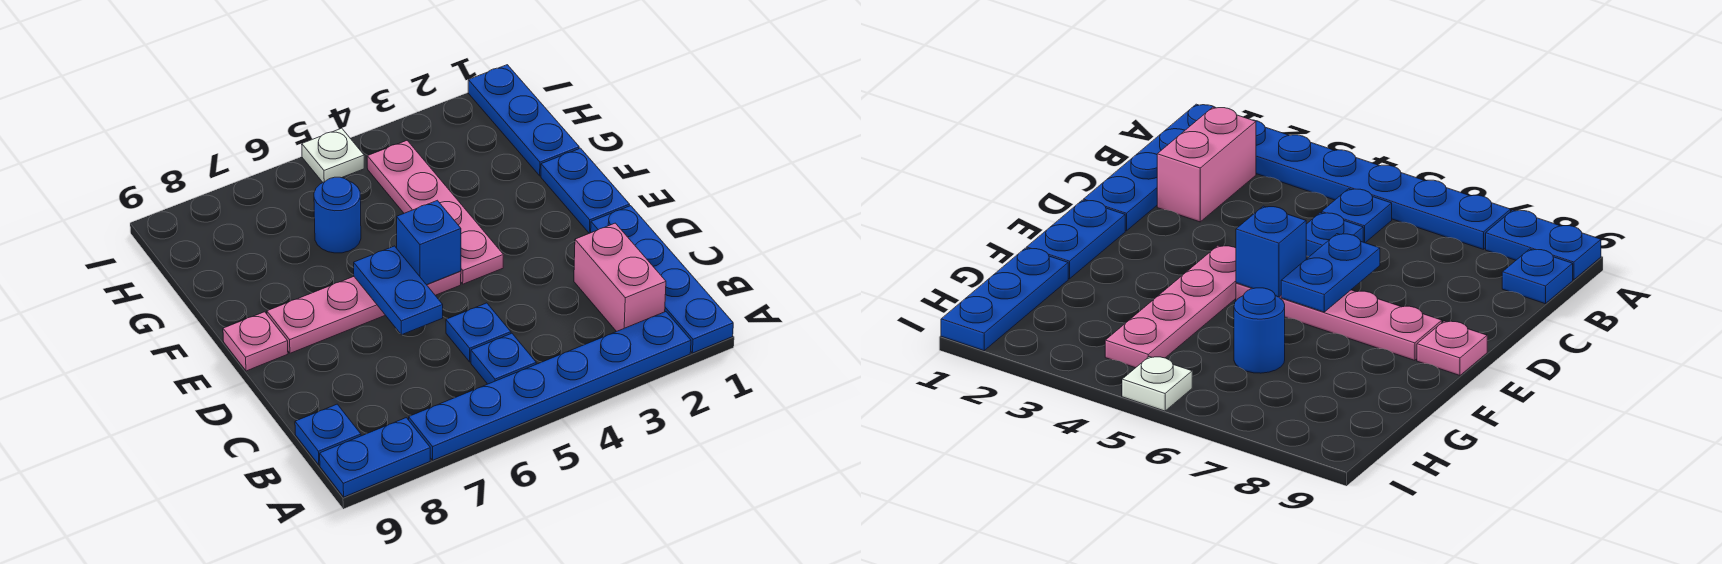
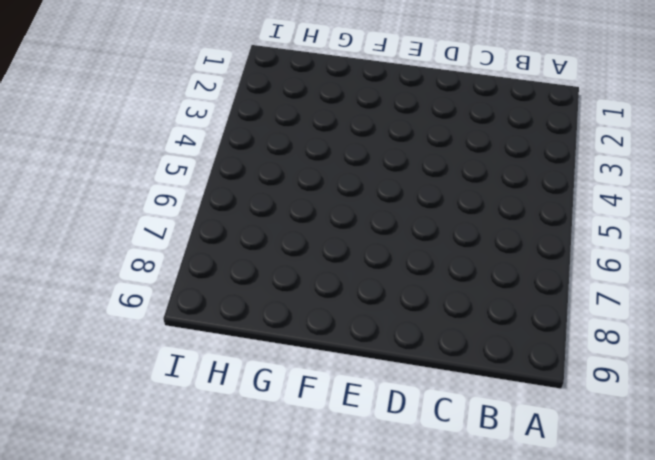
none -> blue plate A1:D1 level 1
none -> blue plate A2:A7 level 1
none -> blue plate A8:A9 level 1

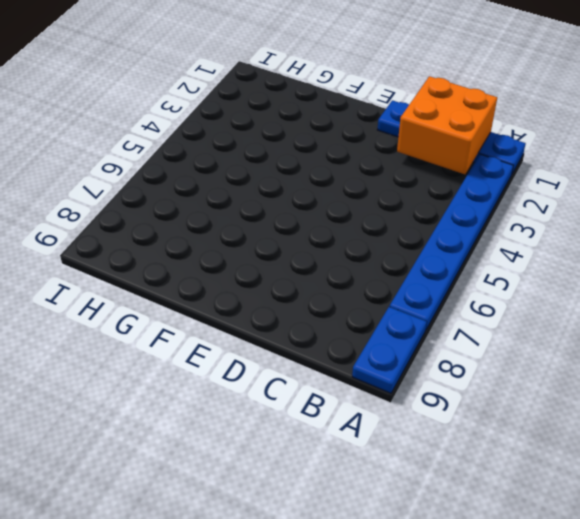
orange brick B1:C2 level 2 -> none
none -> pink brick B2:C2 level 1
none -> blue plate B5 level 1
none -> blue plate B9 level 1

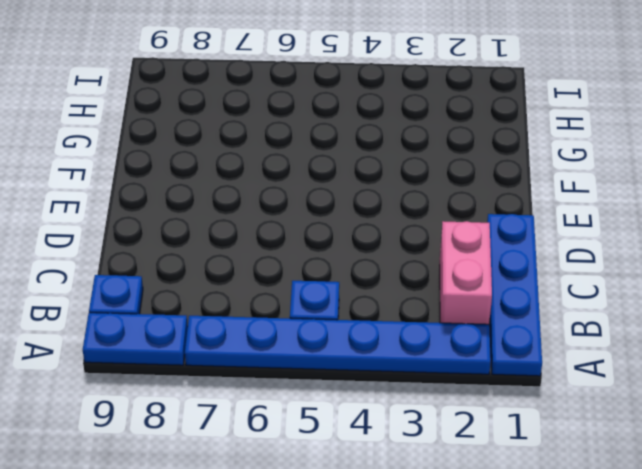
none -> blue plate C5 level 1
none -> blue plate E1:F1 level 1
none -> pink plate E4:H4 level 1

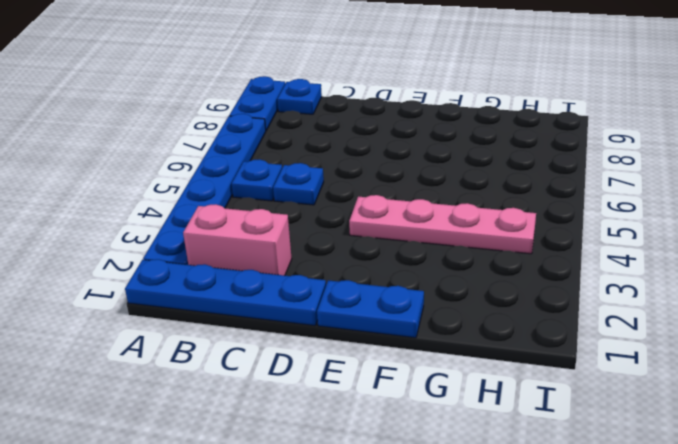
none -> pink plate E5:E8 level 1
none -> pink plate E9 level 1
none -> blue plate G1:I1 level 1

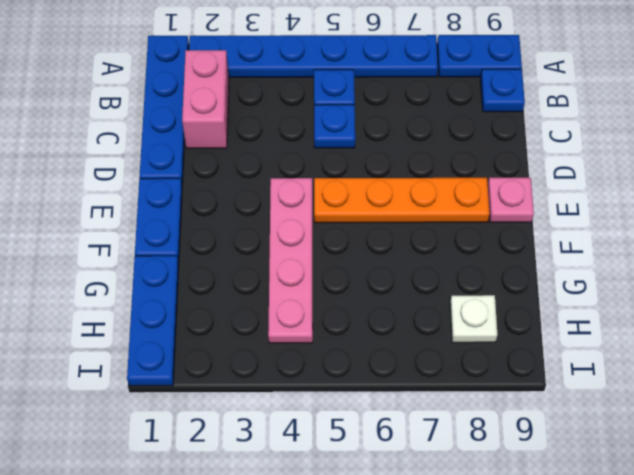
orange plate E5:E8 level 1 -> pink plate E5:E8 level 1
white plate H8 level 1 -> white plate I5 level 1
none -> blue round brick G6 level 1
none -> blue plate D6:E6 level 2
none -> blue brick E5 level 2

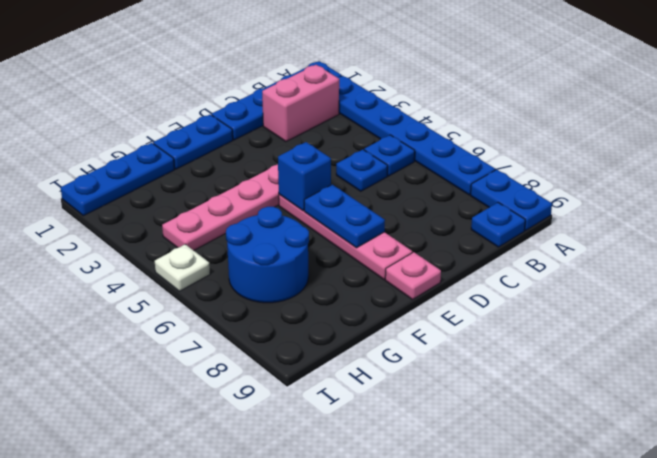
blue plate E6:E7 level 2 -> blue plate D6:E6 level 2
blue round brick G6:H7 level 1 -> blue round brick G6 level 1

